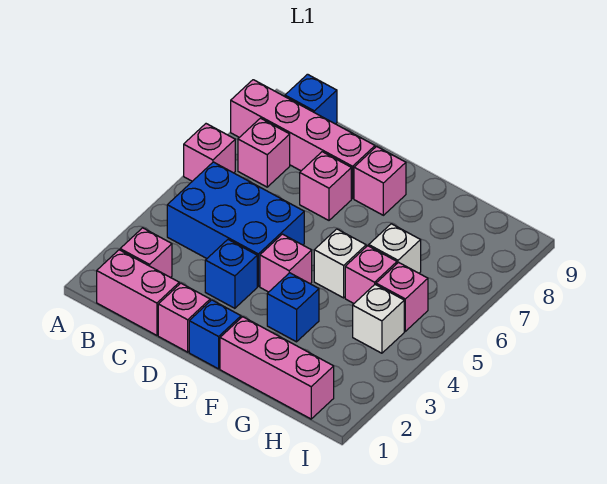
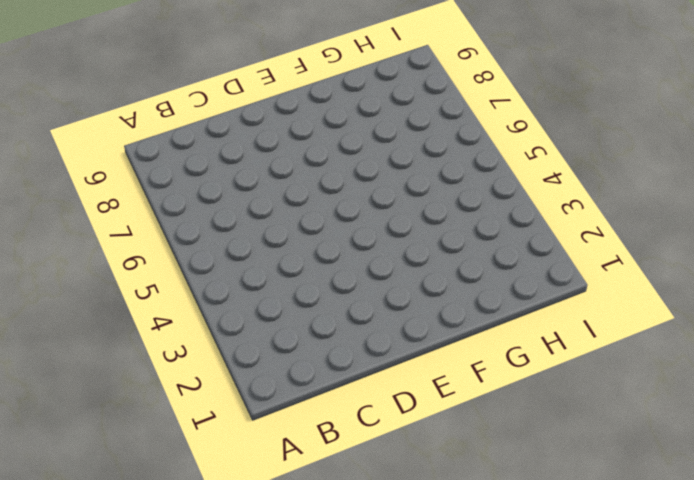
none -> pink brick A6 level 1
none -> pink brick A8:D8 level 1
none -> pink brick B1:C1 level 1

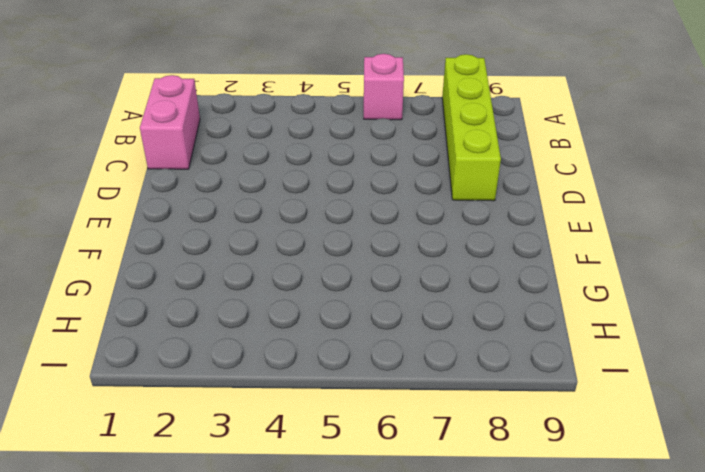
lime brick A8:D8 level 1 -> pink brick A8:D8 level 1
none -> pink brick B2 level 1
none -> blue brick B4:D5 level 1
none -> pink brick B7 level 1

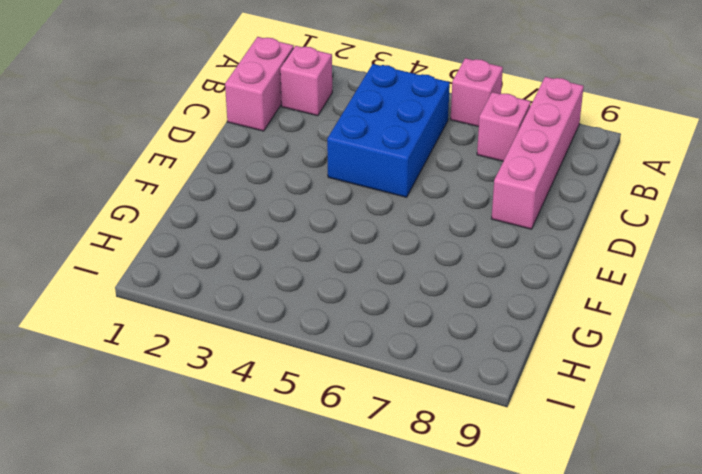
none -> blue brick B9 level 1
none -> pink brick D1 level 1
none -> blue brick D3 level 1

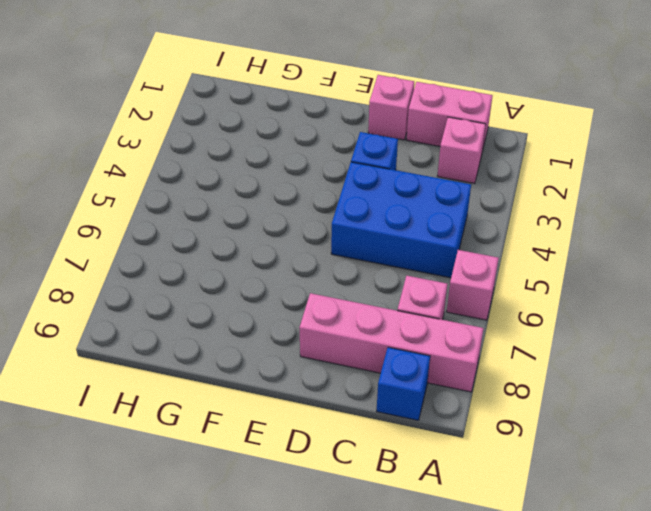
none -> pink brick D7 level 1
none -> blue brick E1 level 1
none -> pink brick E4 level 1

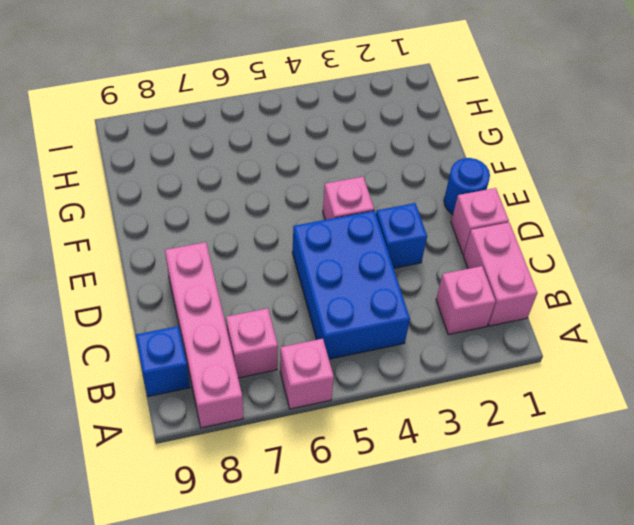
blue round brick E1 level 1 -> blue brick E1 level 1
none -> pink brick D7 level 1
none -> pink brick E8 level 1
none -> pink brick F1:H1 level 1

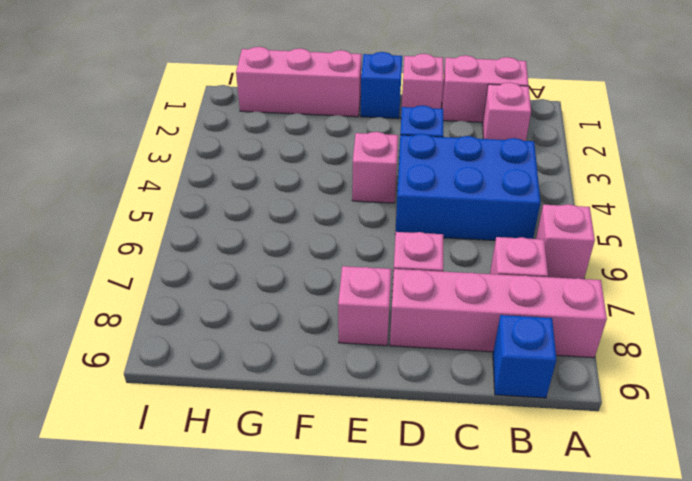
none -> blue brick F3 level 1
none -> white brick F5 level 1
none -> pink brick G5 level 1

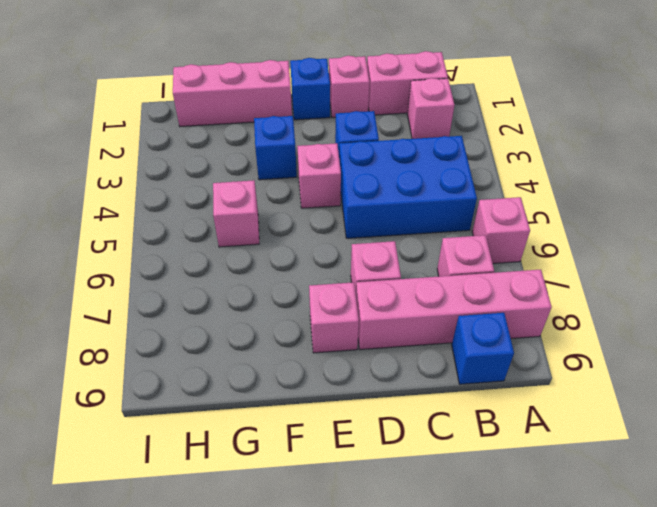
none -> white brick F5 level 1
none -> white brick G6 level 1
none -> white brick H4 level 1

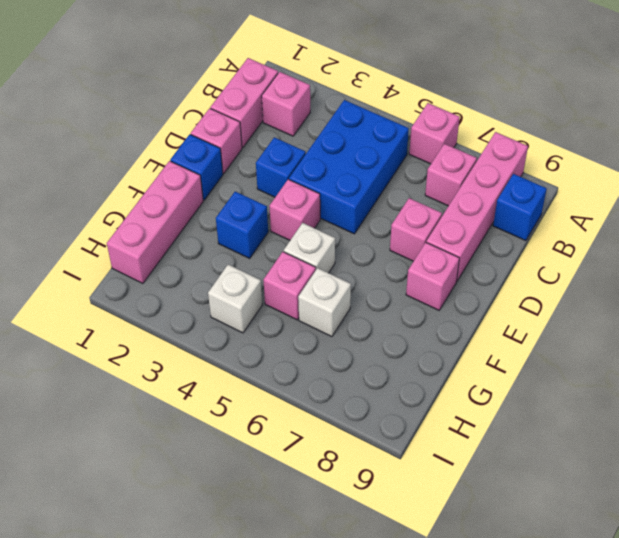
none -> pink brick H5 level 1

